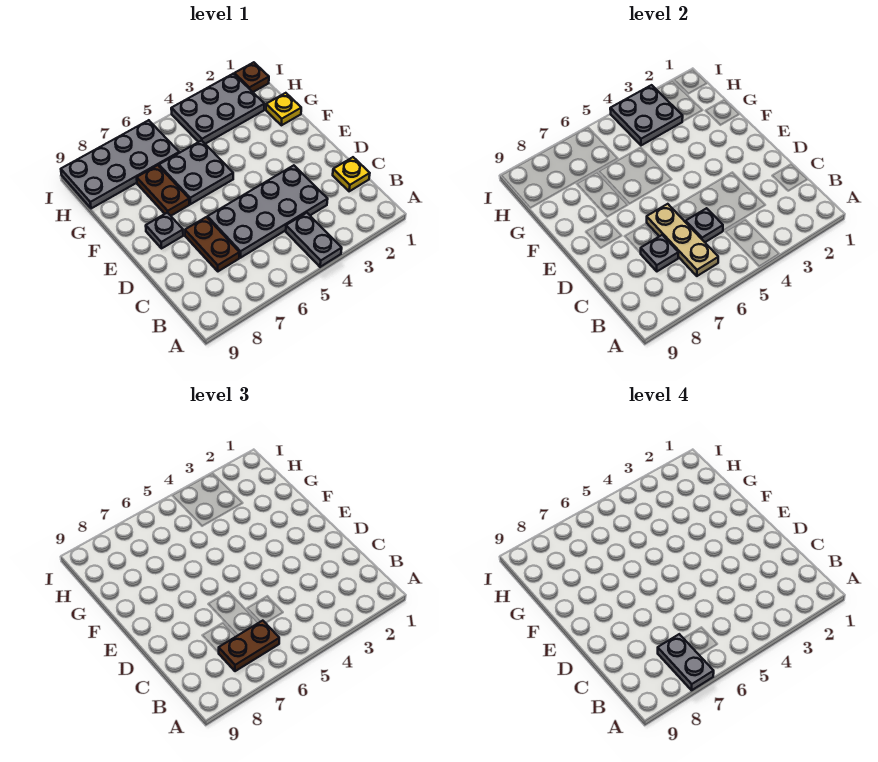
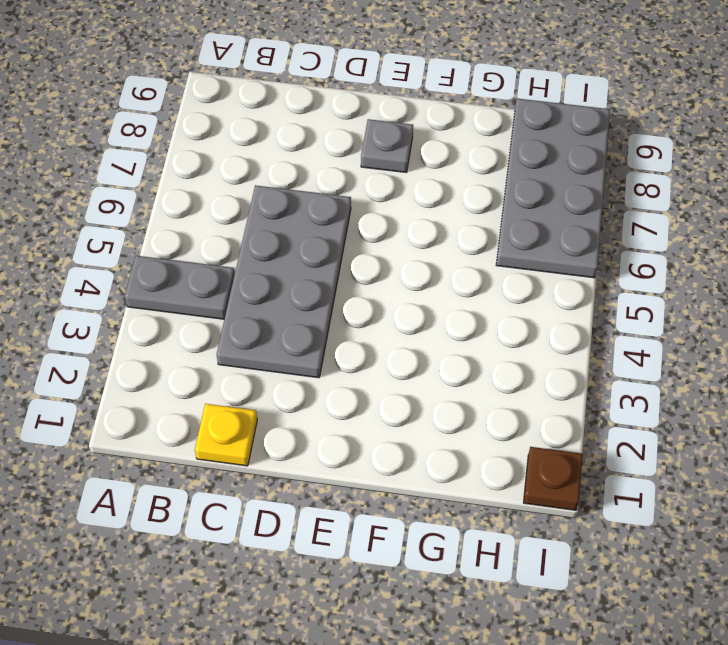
none -> brown plate C7:D7 level 1
none -> grey plate F5:G6 level 1
none -> brown plate F7:G7 level 1

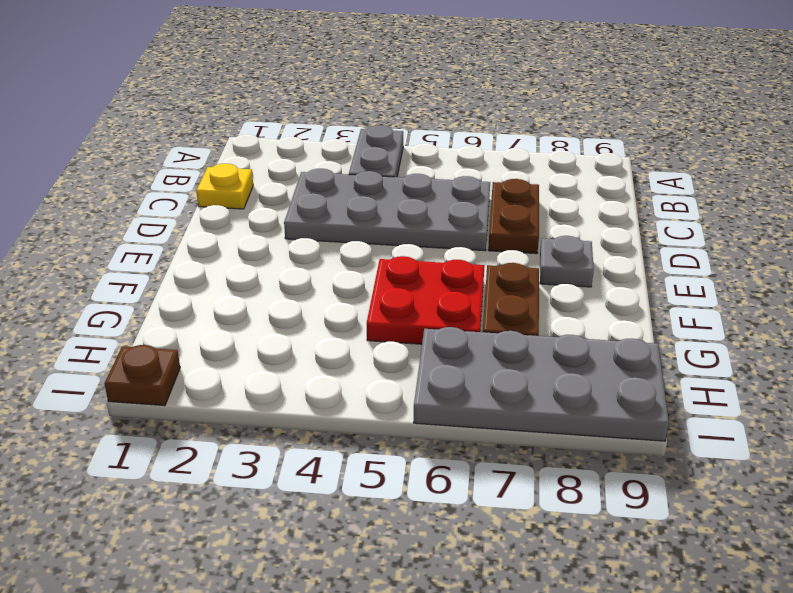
red plate F5:G6 level 1 -> grey plate F5:G6 level 1
none -> yellow plate G1 level 1
none -> grey plate H2:I4 level 1
none -> tan plate B6:D6 level 2

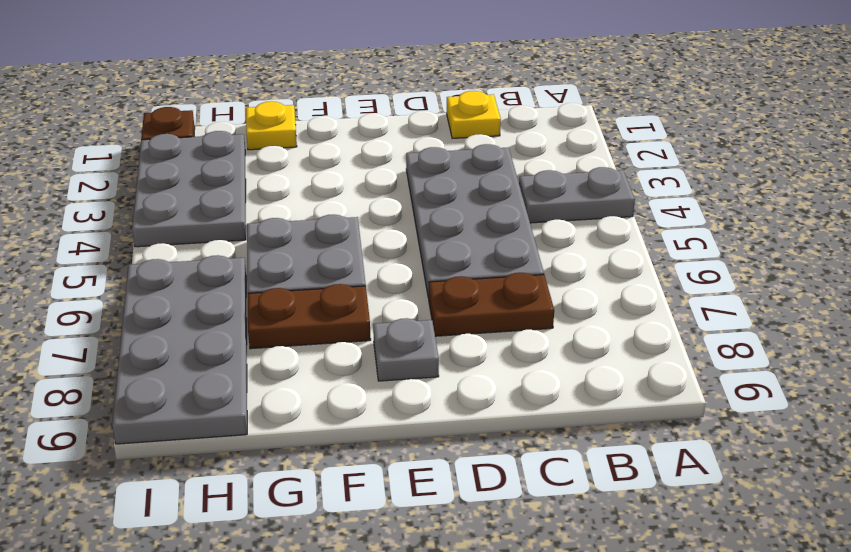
none -> tan plate B6:D6 level 2
none -> grey plate C5 level 2
none -> grey plate C7 level 2

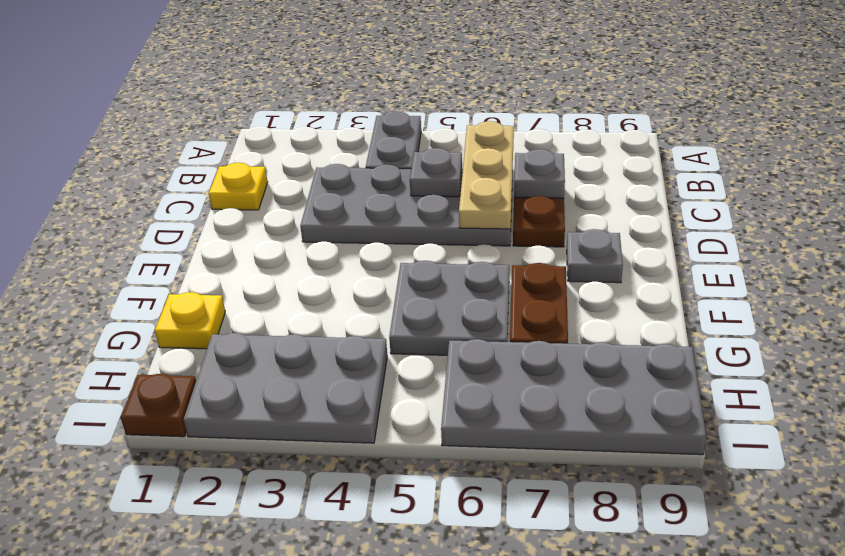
none -> grey plate H3:I4 level 2
none -> brown plate B6:B7 level 3
none -> grey plate A7:B7 level 4

